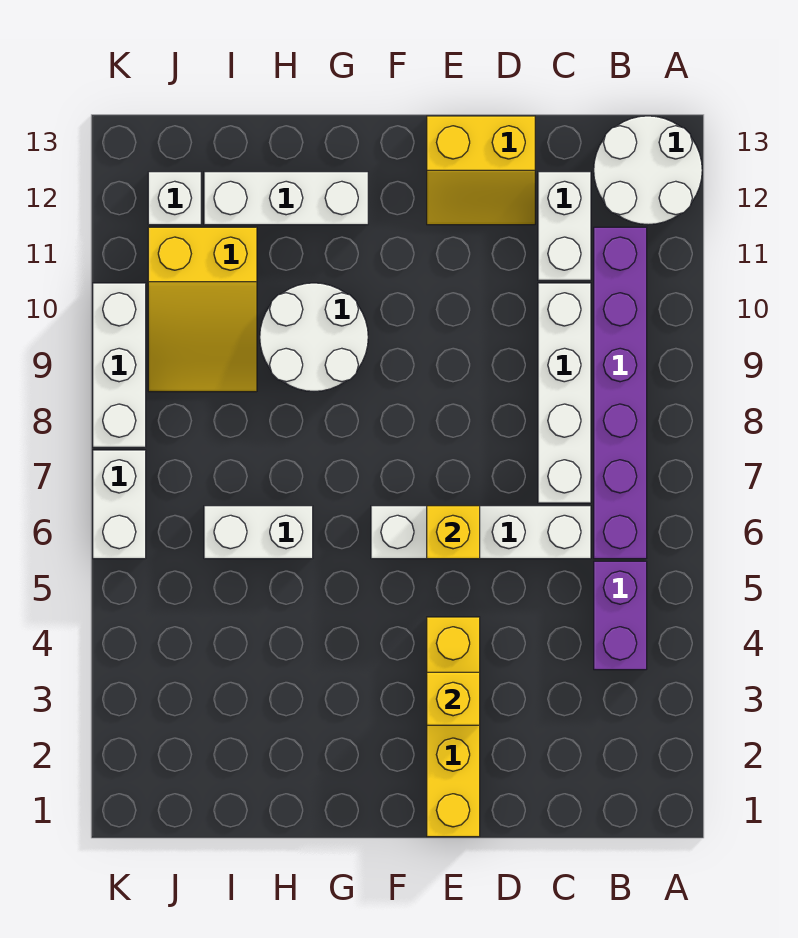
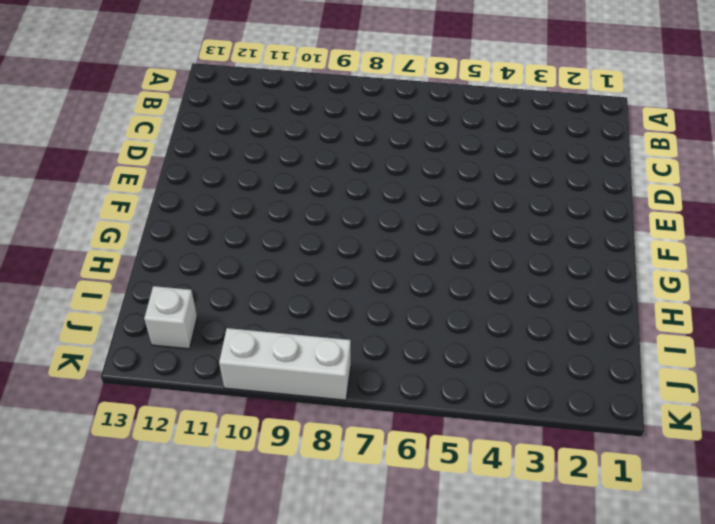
none -> white round brick A12:B13 level 1
none -> purple brick B4:B5 level 1
none -> purple brick B6:B11 level 1

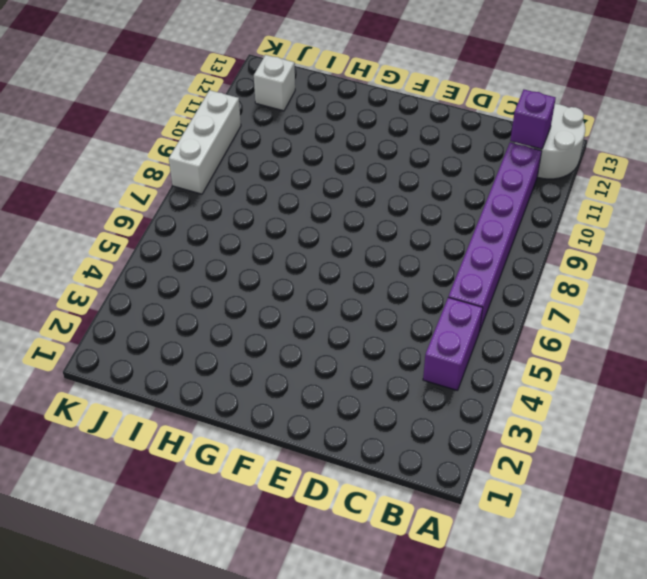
purple brick B12 level 2 -> none
none -> white brick C6:F6 level 1
none -> white brick C7:C10 level 1
none -> white brick C11:C12 level 1

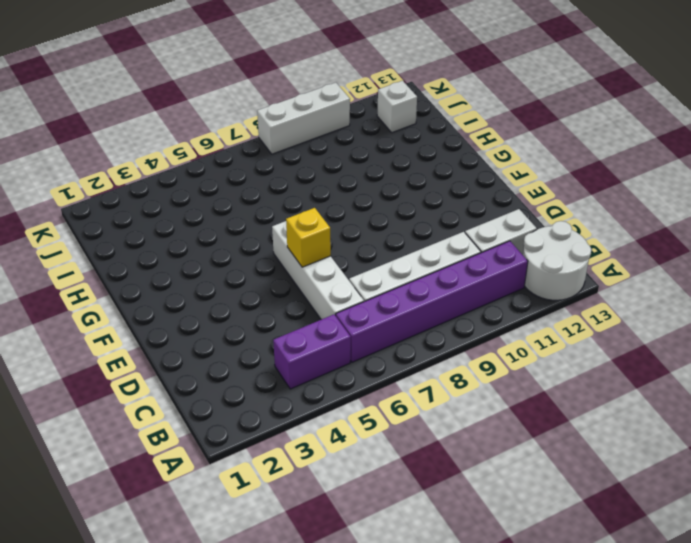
none -> yellow slope D12:E13 level 1 top 13
none -> yellow brick E1:E4 level 1
none -> white round brick G9:H10 level 1

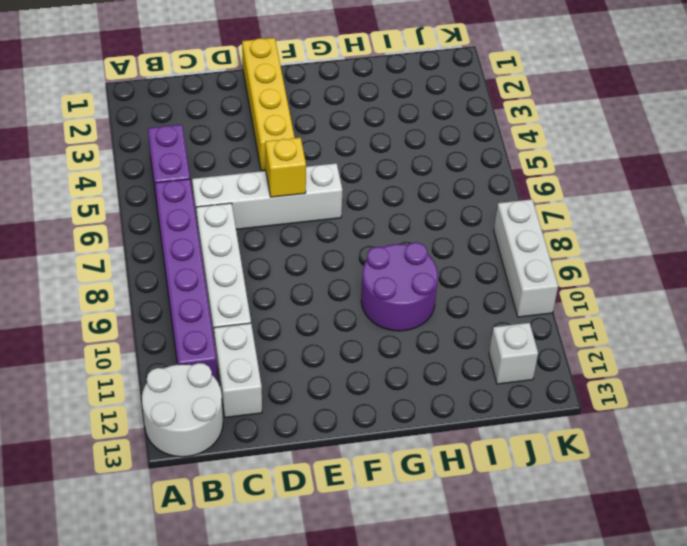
purple round brick G9:H10 level 1 -> white round brick G9:H10 level 1
none -> yellow slope D12:E13 level 1 top 13
none -> white brick G12:I12 level 1
none -> white brick H6:I6 level 1

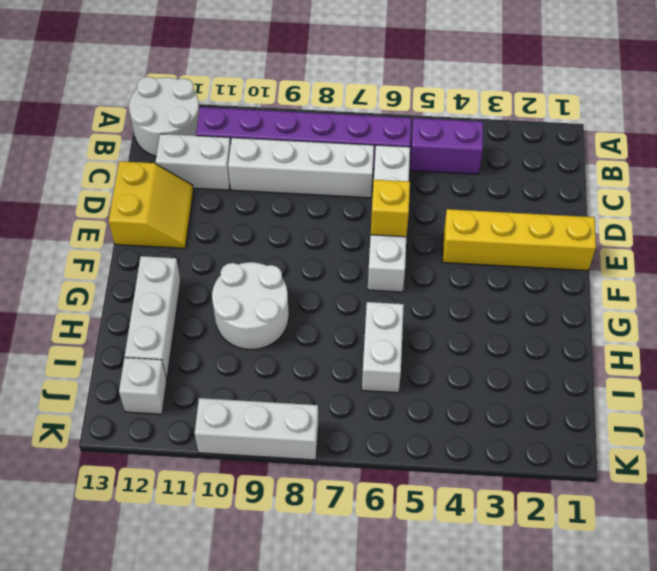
none -> yellow slope I9:J11 level 1 top 11
none -> white brick K6:K7 level 1
none -> yellow brick E3 level 2

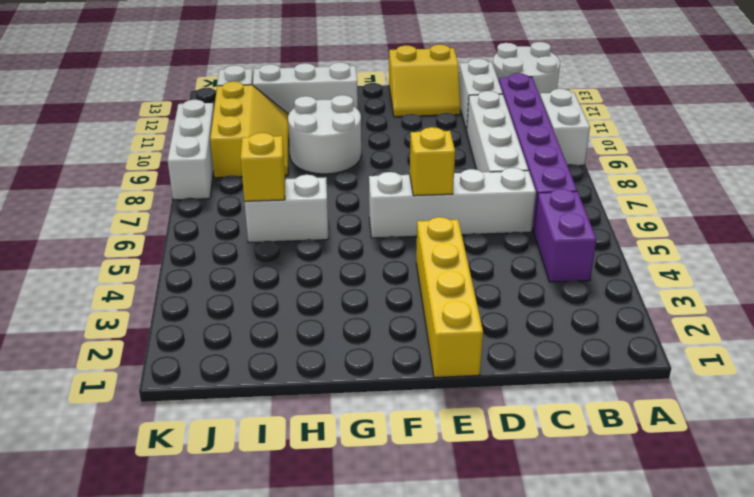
white brick A9:A10 level 1 -> white brick K6:K7 level 1
yellow brick I6 level 2 -> yellow brick E3 level 2
yellow slope I9:J11 level 1 top J -> yellow slope I9:J11 level 1 top 11

